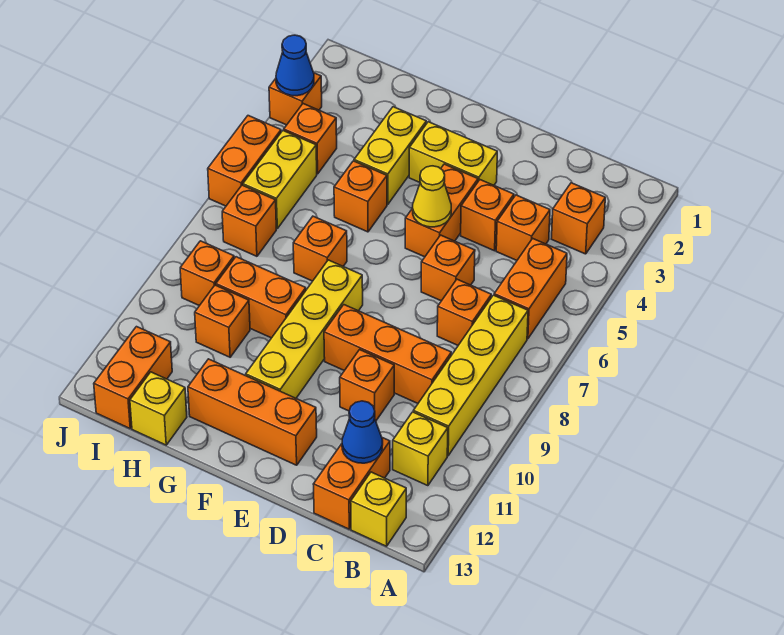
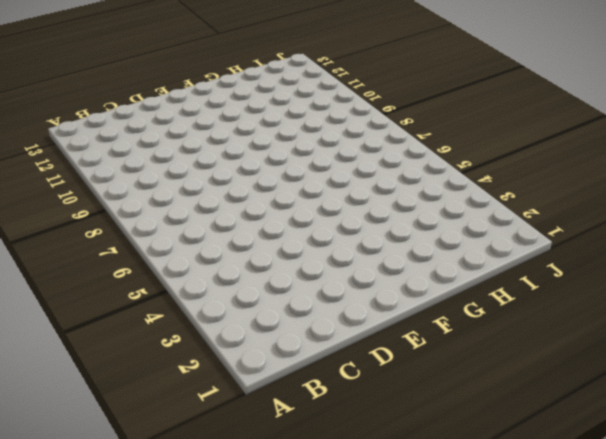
none -> orange brick B3 level 1
none -> orange brick B5:B6 level 1
none -> yellow brick B7:B10 level 1
none -> yellow brick B11 level 1

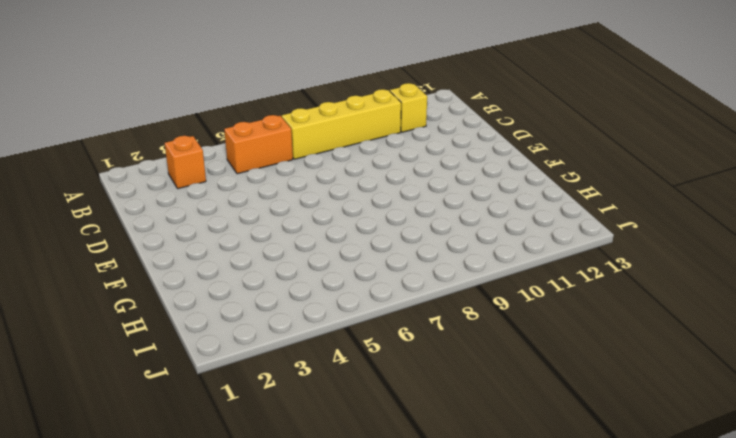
none -> yellow brick B13 level 1
none -> orange brick C4 level 1
none -> orange brick C7 level 1
none -> orange brick C9:E9 level 1

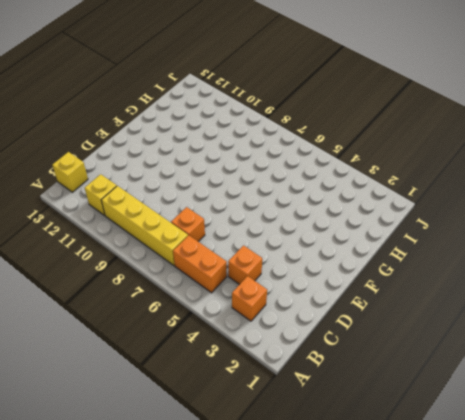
none -> orange brick C9:E9 level 1
none -> orange brick C12:C13 level 1
none -> orange brick D4 level 1
none -> orange brick D6 level 1

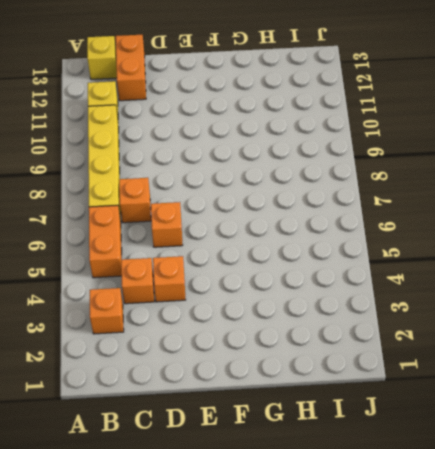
none -> orange brick C9:E9 level 1
none -> orange brick D10 level 1
none -> yellow brick E3:F3 level 1
none -> orange brick E4:E5 level 1

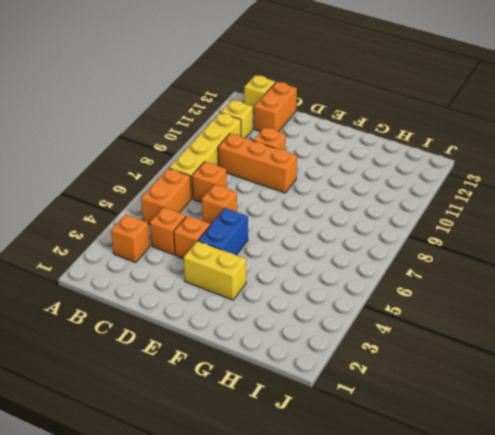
blue brick E4:E5 level 1 -> orange brick E4:E5 level 1
none -> orange brick E12:G12 level 1
none -> yellow brick F8:F11 level 1
none -> yellow brick G3:G4 level 1
none -> orange brick G5 level 1

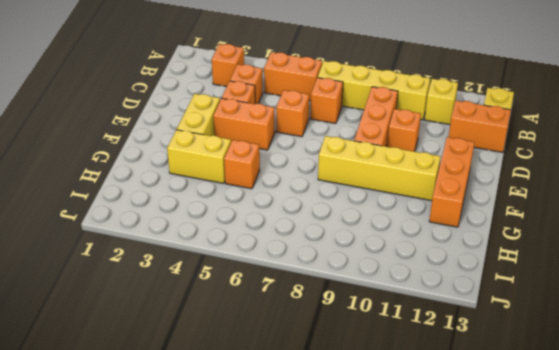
none -> orange brick G7 level 1
none -> orange brick G9:H9 level 1
none -> orange brick H10 level 1
none -> yellow brick H13 level 1

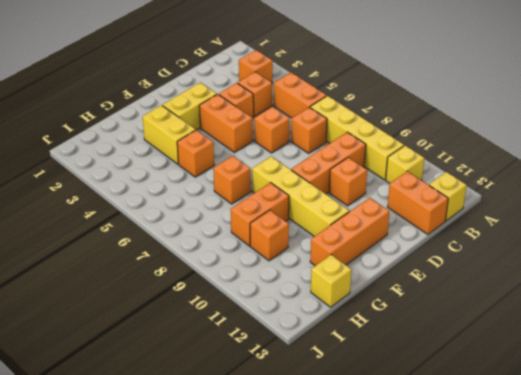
none -> orange brick I4 level 1
none -> yellow brick I5:I6 level 1
none -> orange brick I7 level 1
none -> orange brick I9 level 1

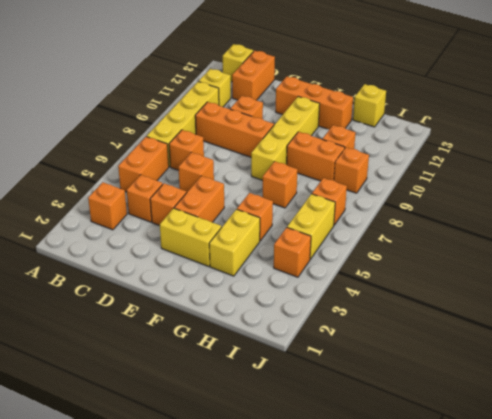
none -> orange brick I12:I13 level 1
none -> orange brick J3 level 1
none -> orange brick J5:J6 level 1
none -> blue cone C12 level 2

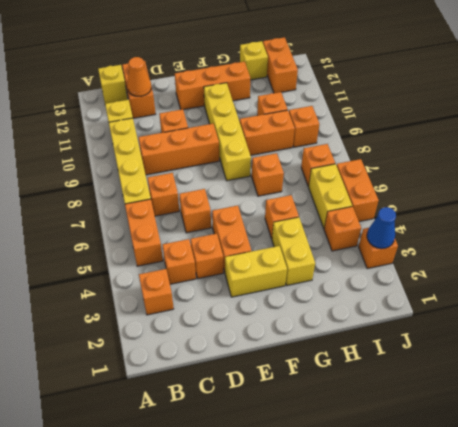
orange cone C12 level 2 -> blue cone C12 level 2
none -> yellow cone E5 level 2

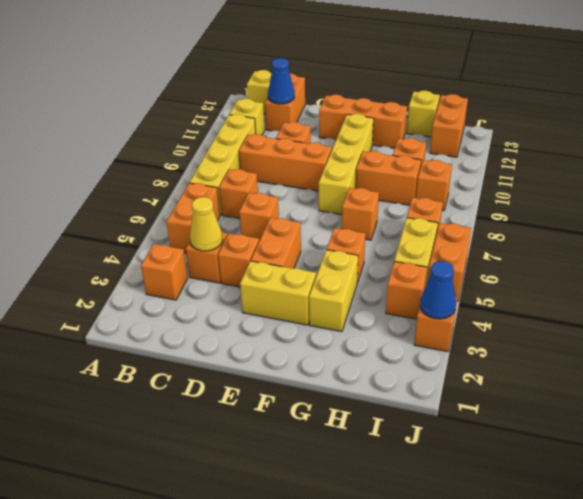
yellow cone C4 level 2 -> yellow cone E5 level 2

